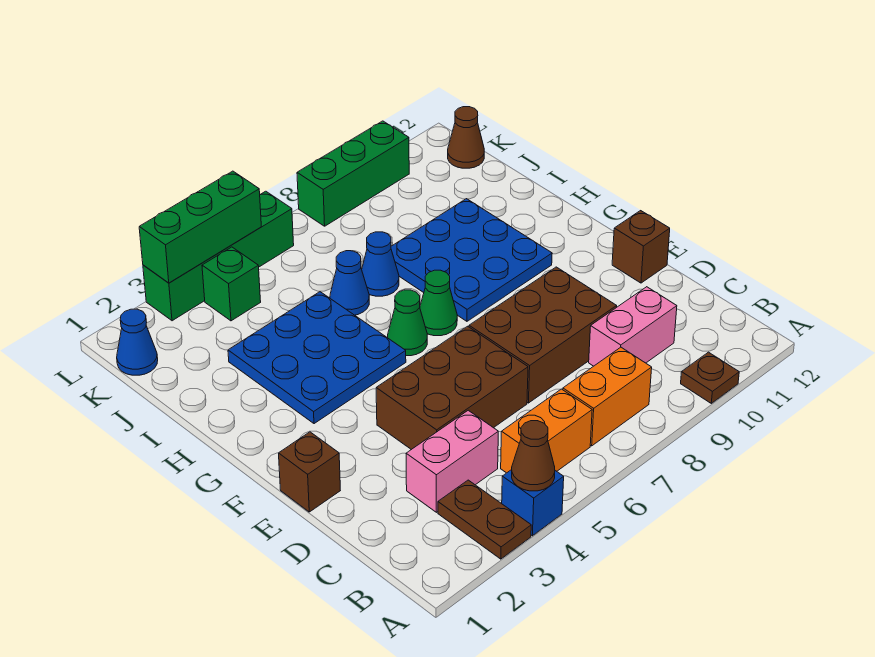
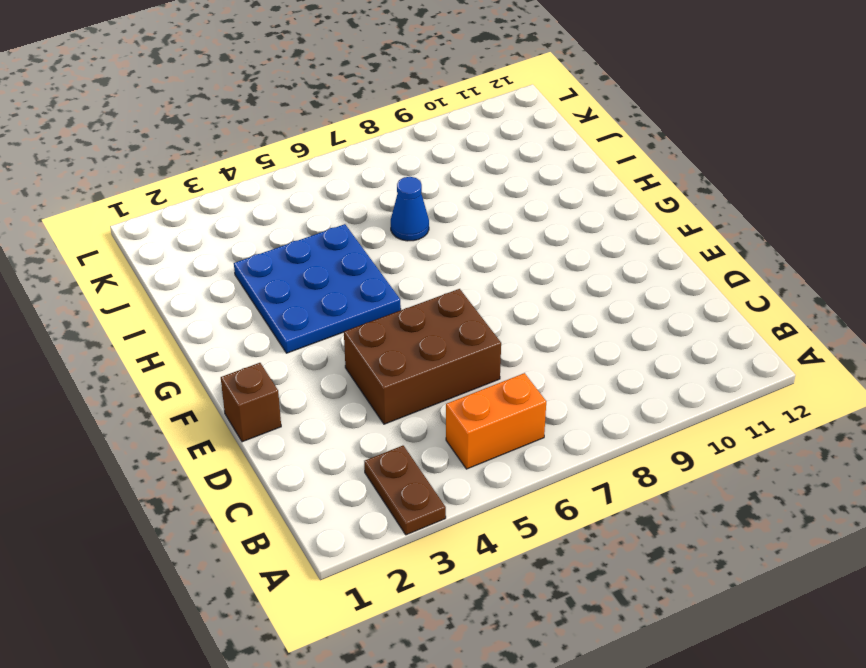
none -> blue brick A4 level 1
none -> brown plate A10 level 1
none -> orange brick B7:B8 level 1

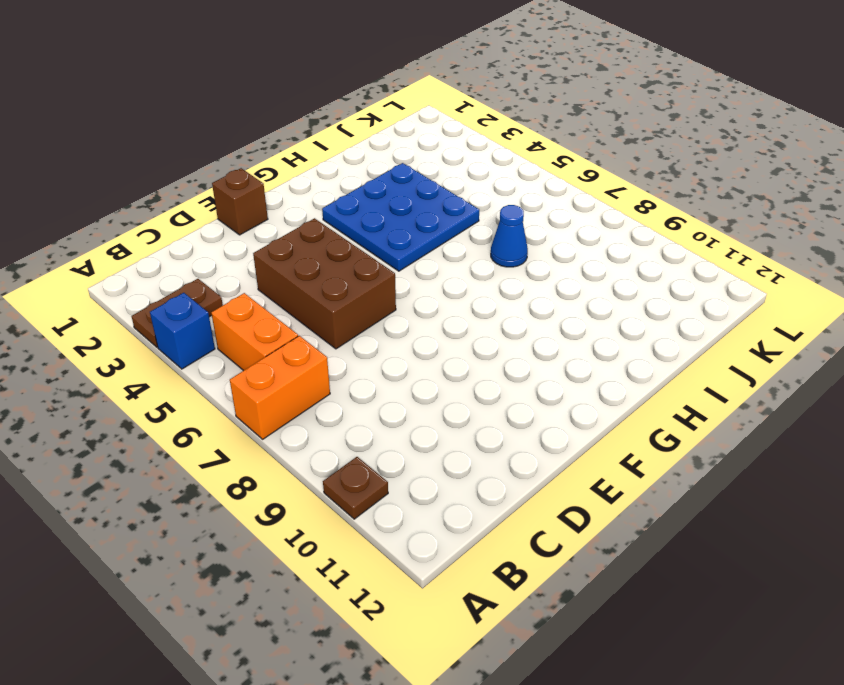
orange brick A7:B7 level 1 -> orange brick B7:B8 level 1
none -> pink brick C3:C4 level 1
none -> pink brick C9:C10 level 1
none -> brown brick D7:E9 level 1

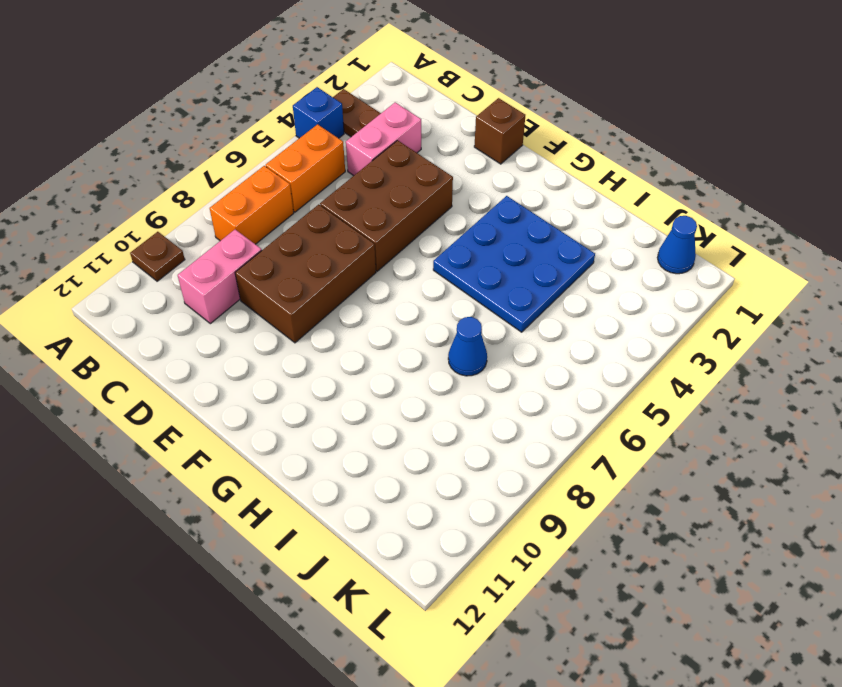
none -> brown brick E12 level 1
none -> green cone G6 level 1
none -> green cone G7 level 1

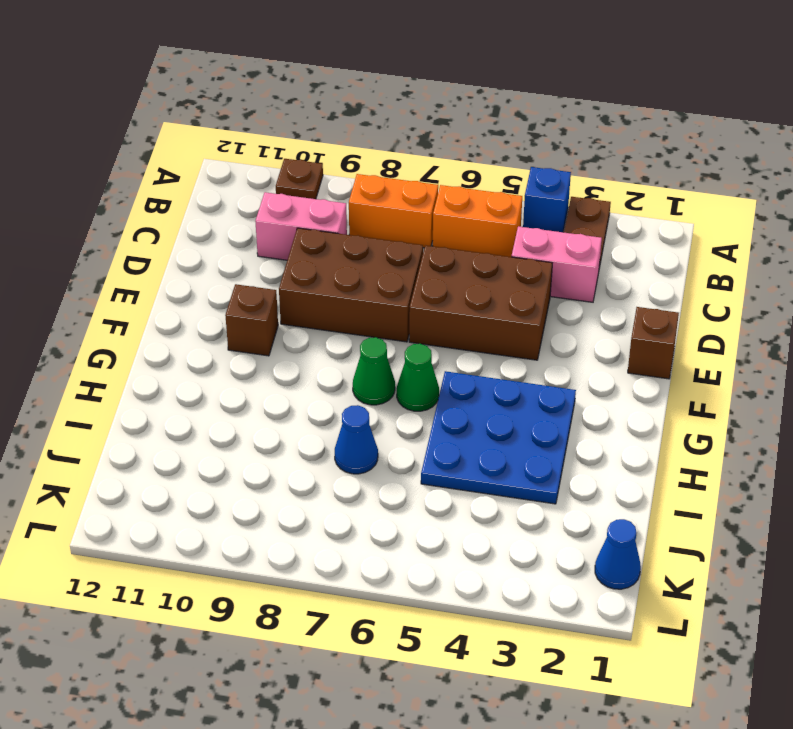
brown brick F10 level 1 -> brown brick E12 level 1
none -> blue plate G8:I10 level 1
none -> blue cone I6 level 1
none -> green brick K4 level 1

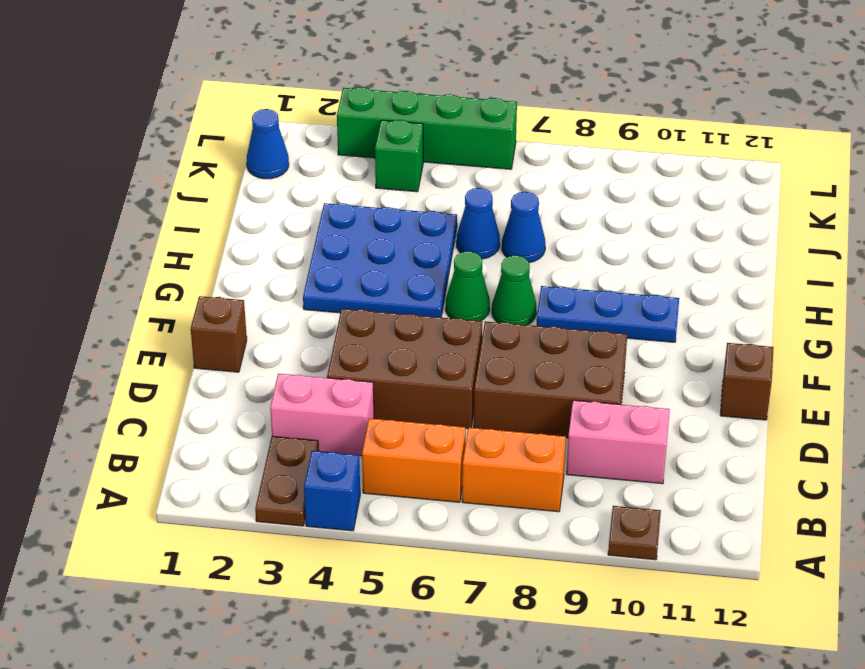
blue plate G8:G10 level 1 -> blue plate G8:I10 level 1
none -> brown cone K12 level 1
none -> green brick L8:L10 level 1
none -> brown cone A4 level 2

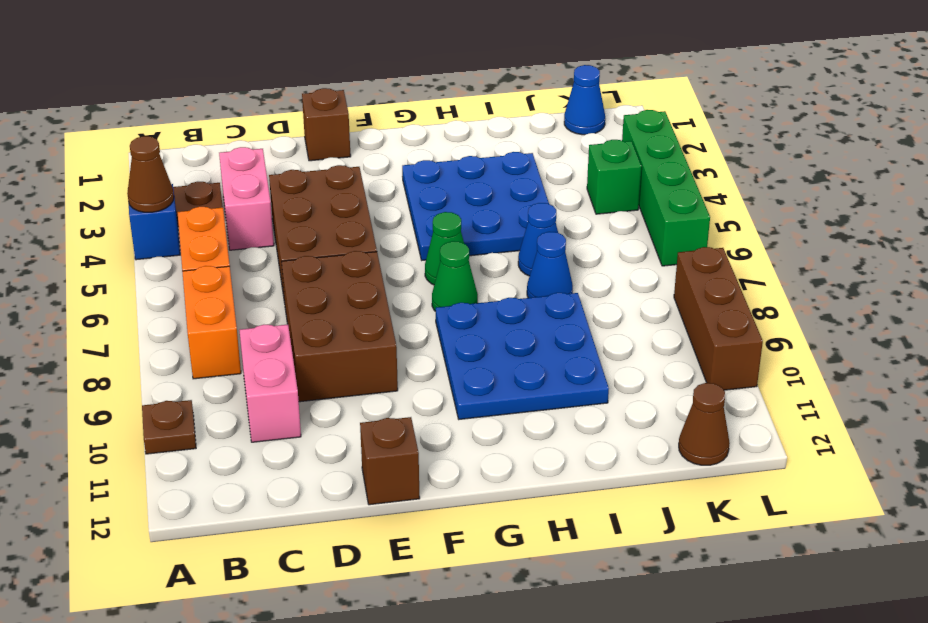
brown brick L8:L10 level 1 -> green brick L8:L10 level 1
none -> green brick L3:L5 level 2

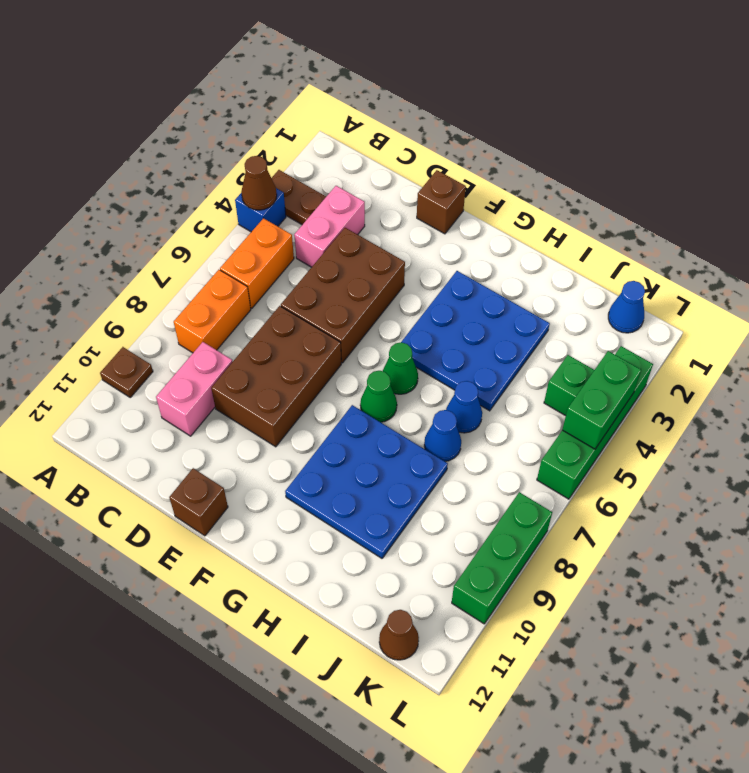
green brick L4:L5 level 2 -> green brick L3:L5 level 2

